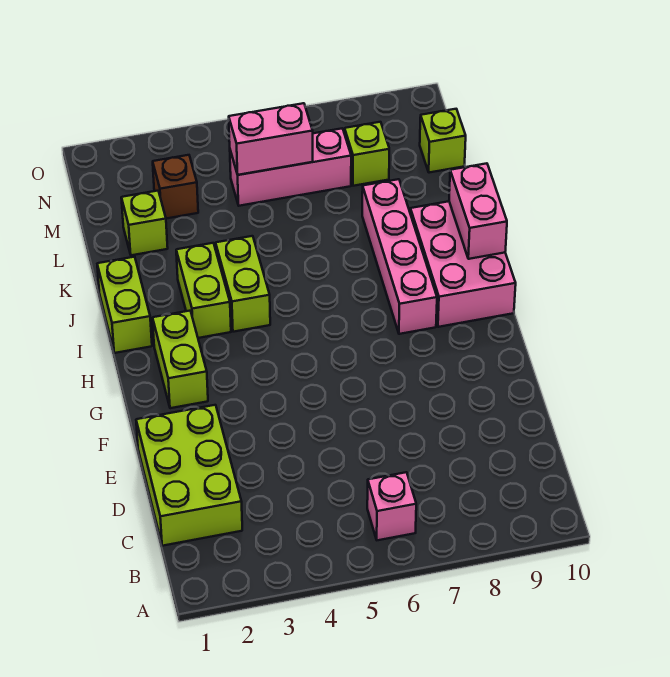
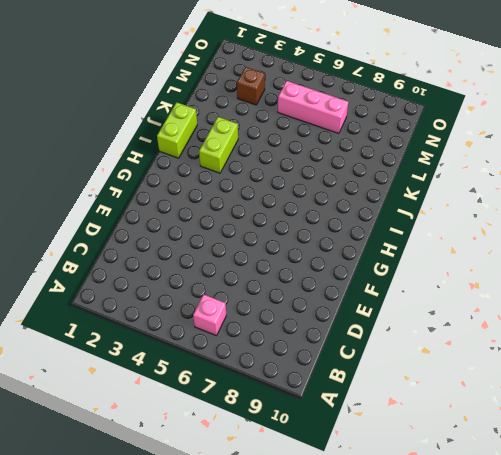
none -> lime brick C1:E2 level 1
none -> lime brick G2:H2 level 1
none -> pink brick H8:K8 level 1

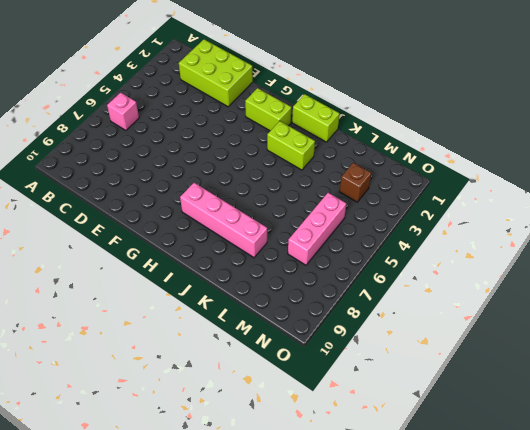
none -> pink brick H9:J10 level 1
none -> lime brick I4:J4 level 1
none -> lime brick L2 level 1

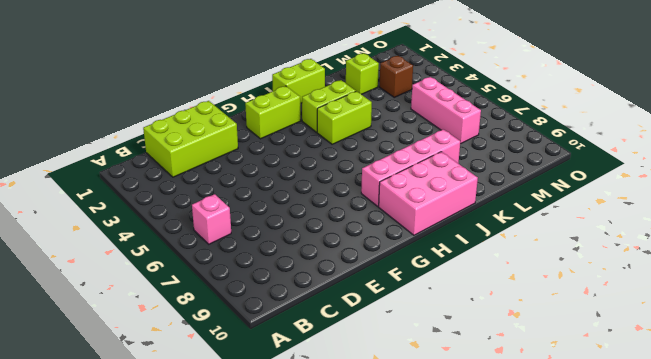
none -> lime brick M8 level 1
none -> lime brick M10 level 1
none -> pink brick I10:J10 level 2

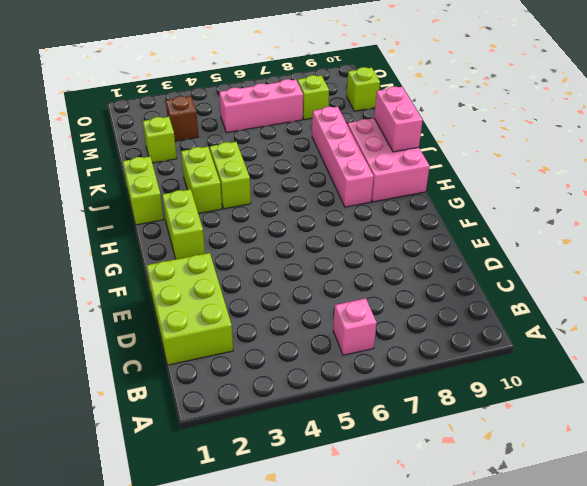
none -> pink brick M5:M6 level 2

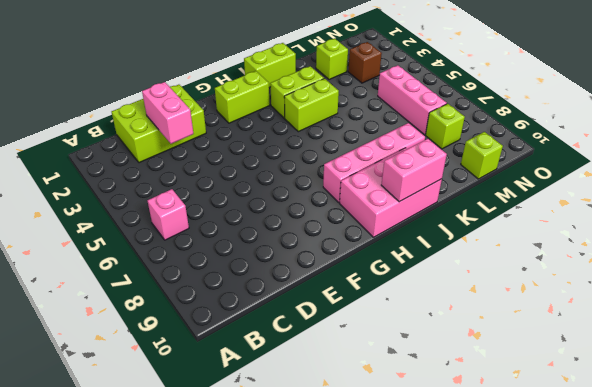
pink brick D2:D3 level 2 -> pink brick M5:M6 level 2

